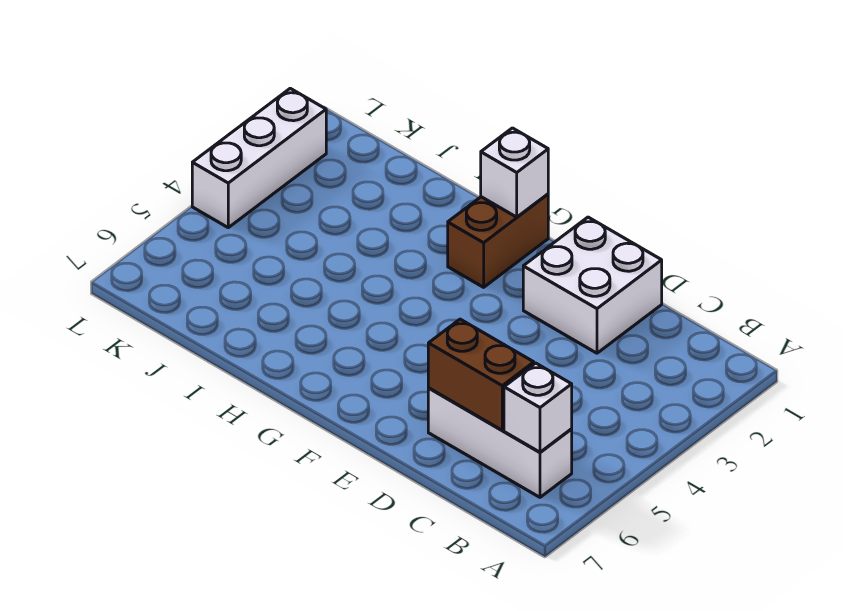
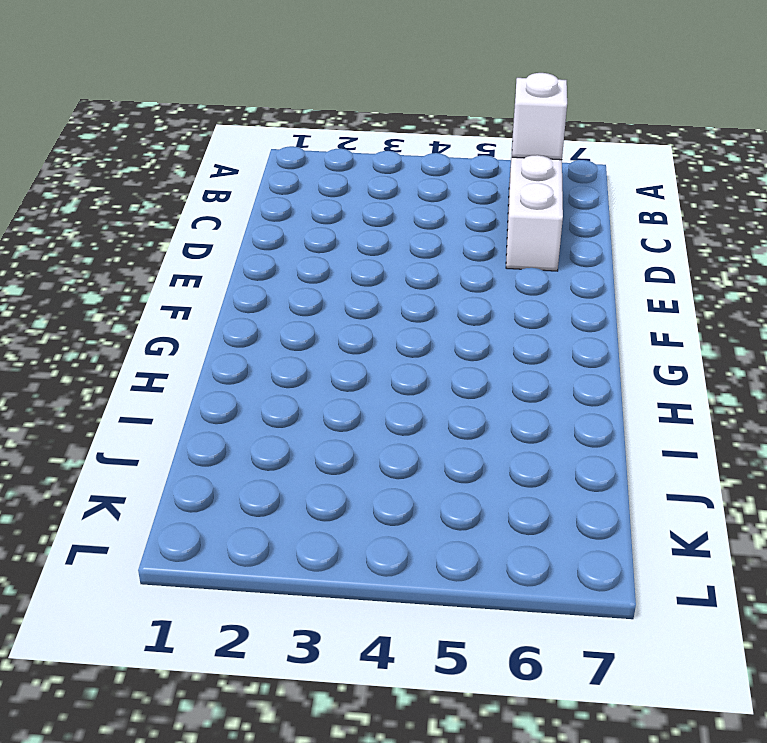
none -> white brick D1:E2 level 1
none -> brown brick G1:G2 level 1

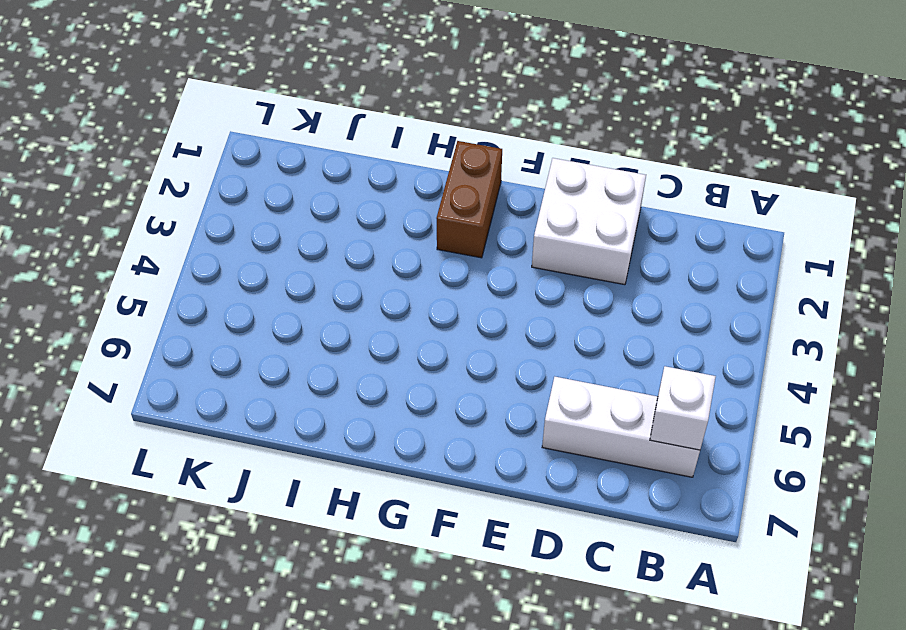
none -> white brick L2:L4 level 1
none -> brown brick C6:D6 level 2

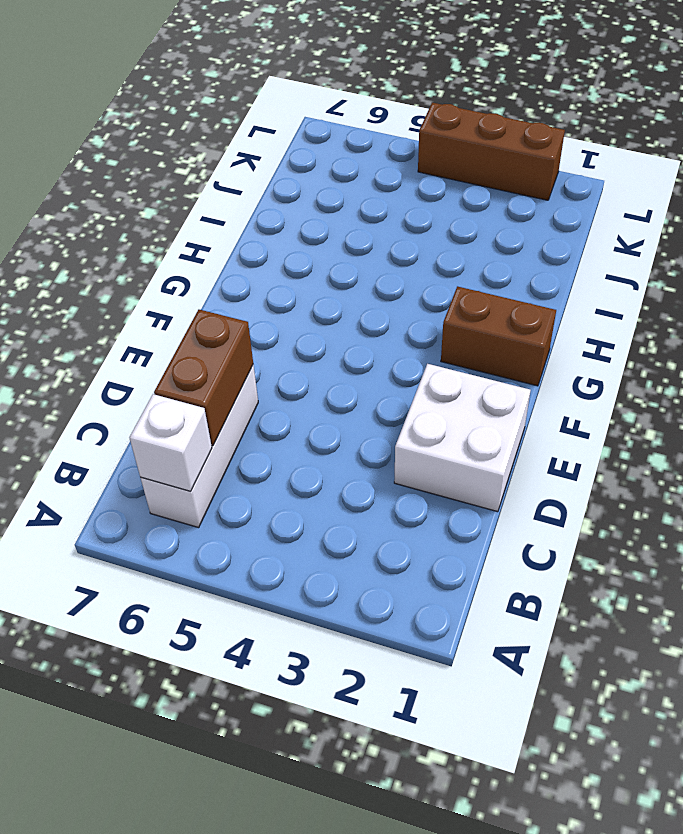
brown brick L2:L4 level 1 -> white brick L2:L4 level 1
none -> white brick G1 level 2

